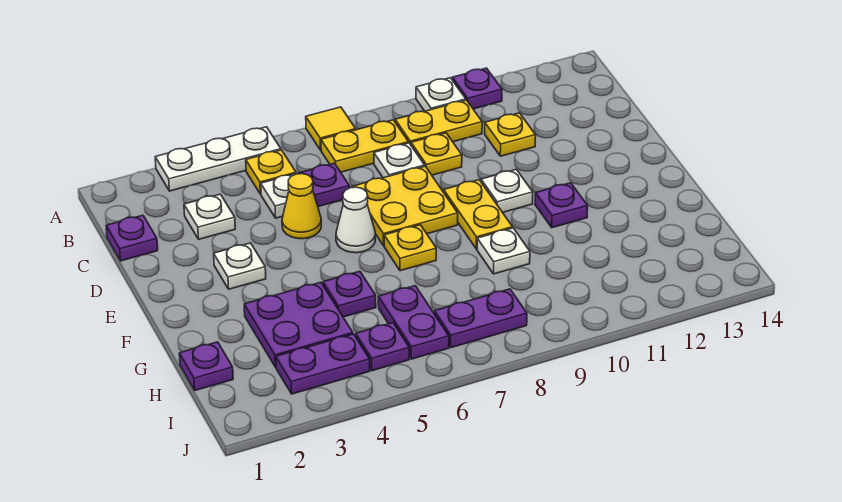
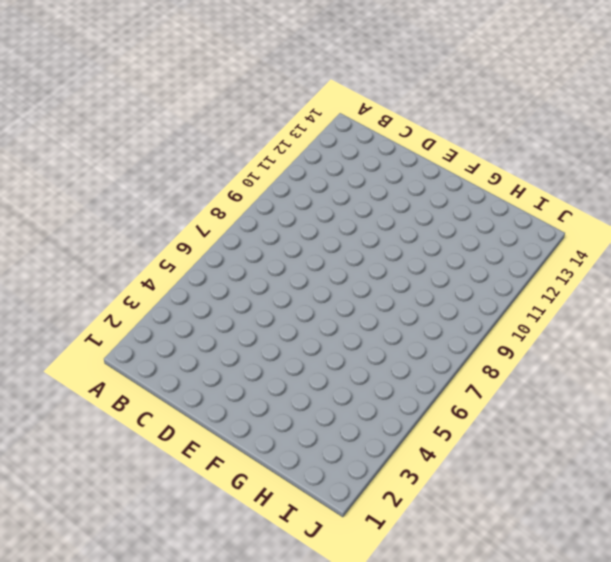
none -> white plate A3:A5 level 1
none -> yellow tile A7 level 1
none -> white plate A10 level 1
none -> purple plate A11 level 1

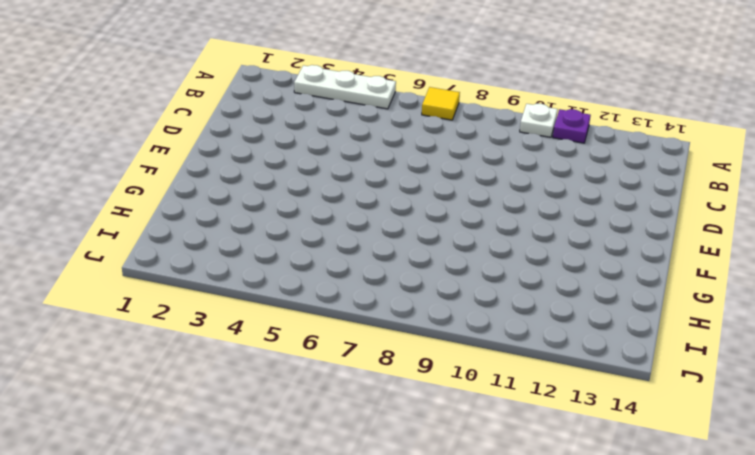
none -> yellow plate B5 level 1
none -> yellow plate B7:B8 level 1
none -> yellow plate B9:B10 level 1
none -> purple plate C1 level 1

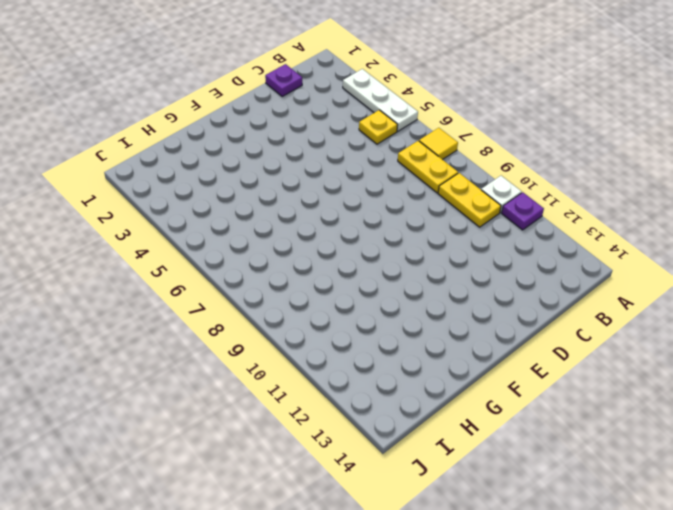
none -> white plate C3 level 1
none -> white plate C5 level 1
none -> purple plate C6 level 1
none -> white plate C8 level 1

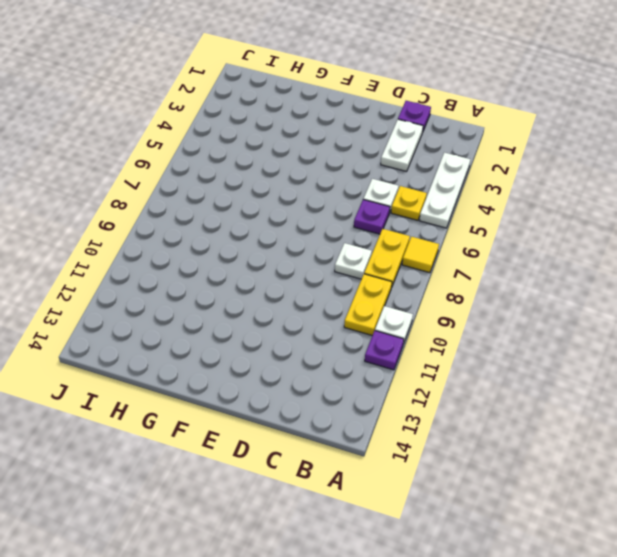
white plate C2:C3 level 1 -> white plate C3 level 1
none -> yellow plate C9 level 1
none -> yellow plate C11 level 1
none -> yellow cone D5 level 1
none -> yellow plate D7:E8 level 1

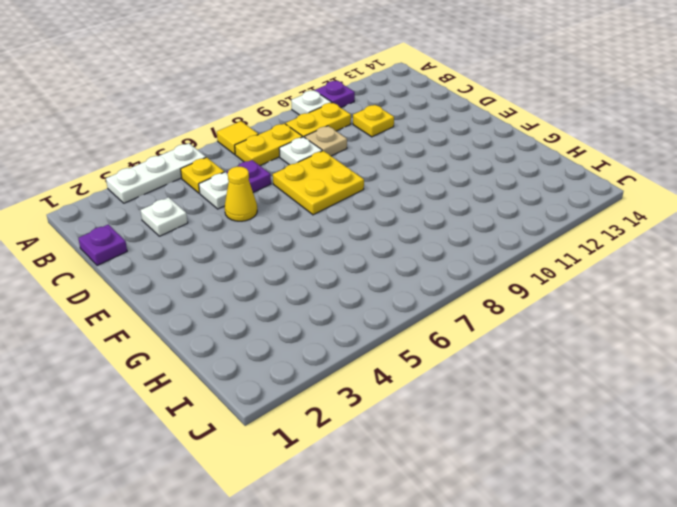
tan plate C9 level 1 -> yellow plate C9 level 1
none -> white plate E3 level 1
none -> white cone E6 level 1
none -> yellow plate E9:F9 level 1
none -> white plate E10 level 1

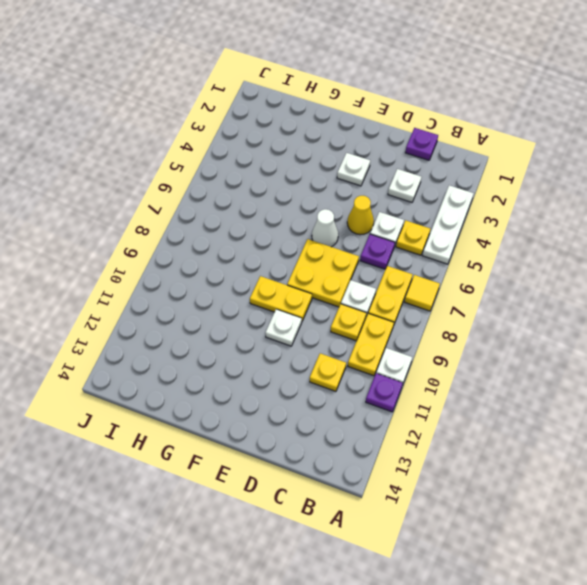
none -> yellow plate F7 level 1
none -> purple plate F11 level 1
none -> purple plate G3:H4 level 1
none -> purple plate G5 level 1

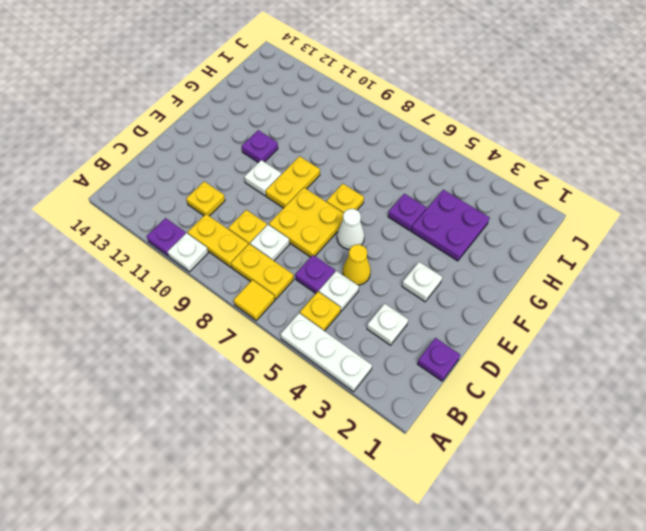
none -> white plate G9 level 1
none -> purple plate H1 level 1
none -> purple plate H6:I6 level 1
none -> purple plate I3:I4 level 1

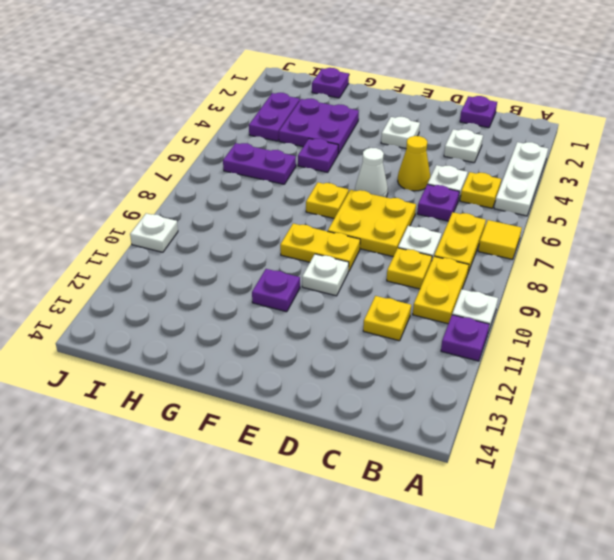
white plate J10 level 1 -> white plate G9 level 1
none -> purple plate I5 level 1
none -> purple plate I7:I8 level 1

